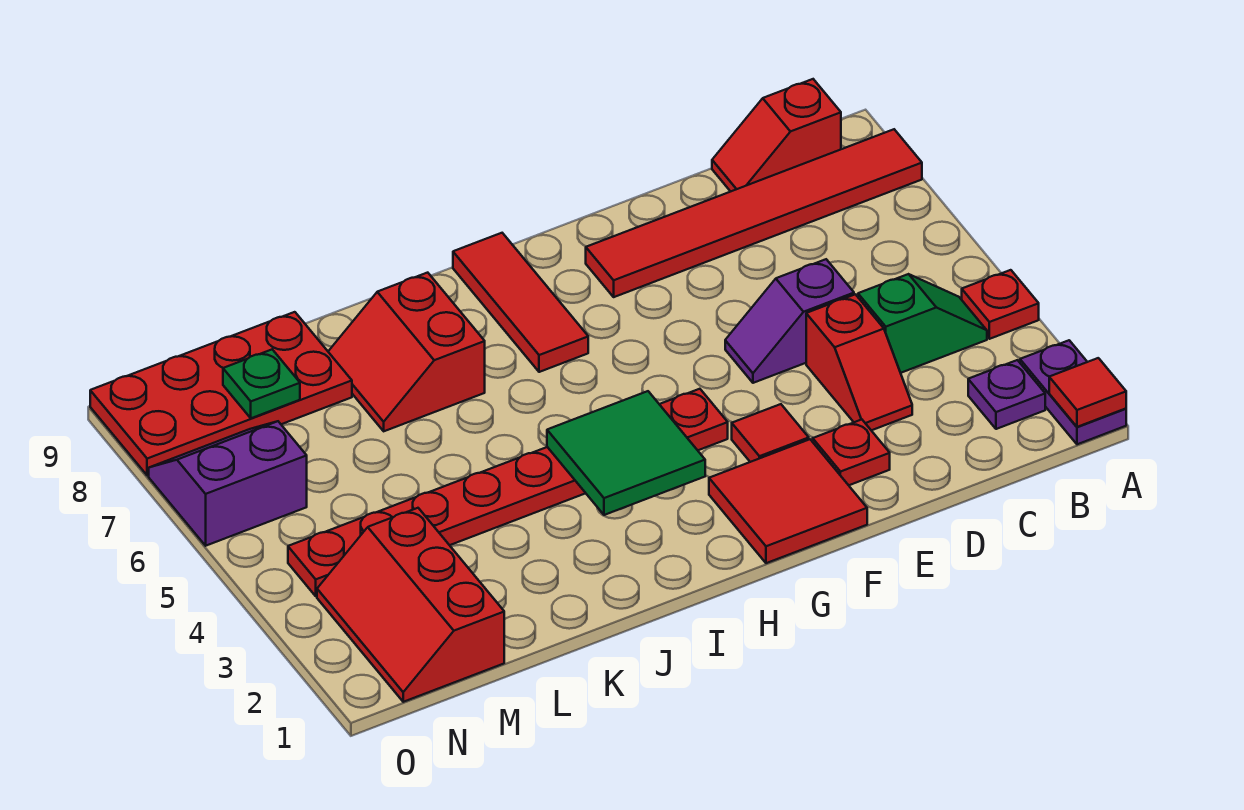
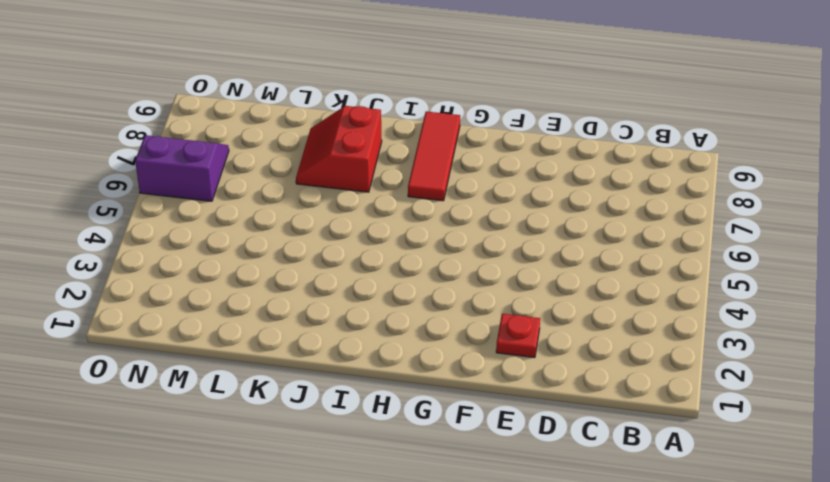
none -> purple plate A1:A2 level 1
none -> red plate A4 level 1
none -> red tile A8:F8 level 1

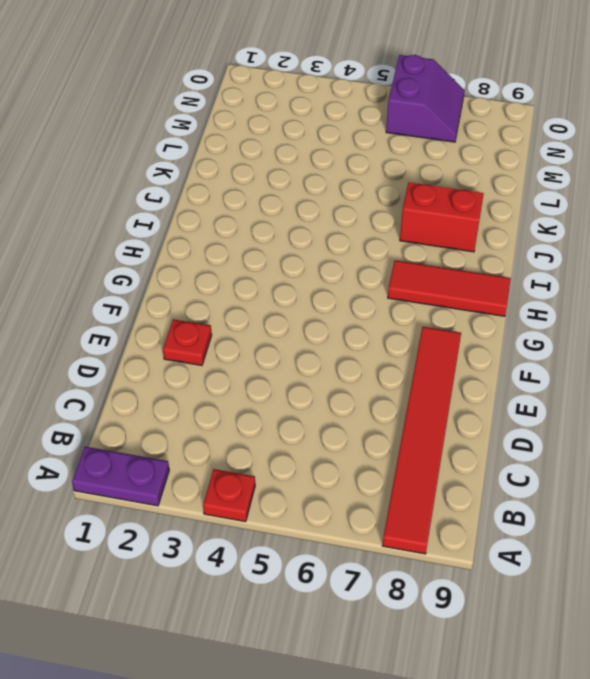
none -> purple plate B2 level 1
none -> green slope B4:C4 level 1 top C
none -> red slope B9:C9 level 1 top B

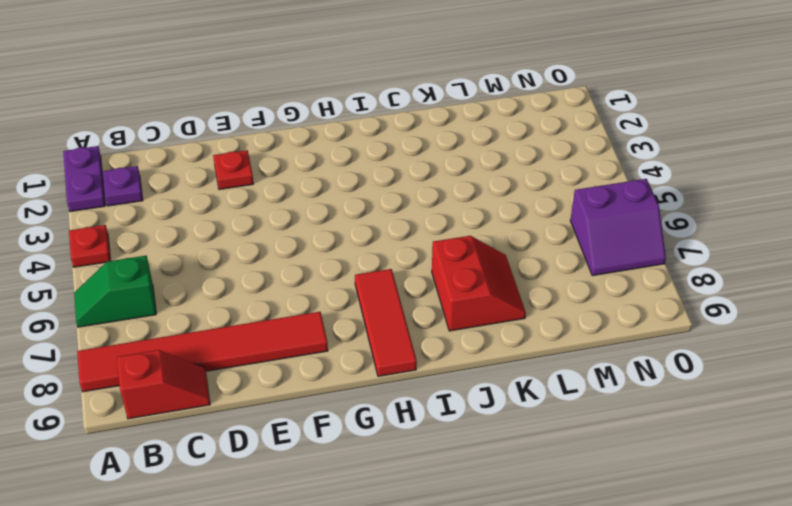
green slope A6:B6 level 1 top B -> green slope B4:C4 level 1 top C
none -> red slope D3:D4 level 1 top 4
none -> purple slope D5:E5 level 1 top D
none -> red tile F1:G2 level 1

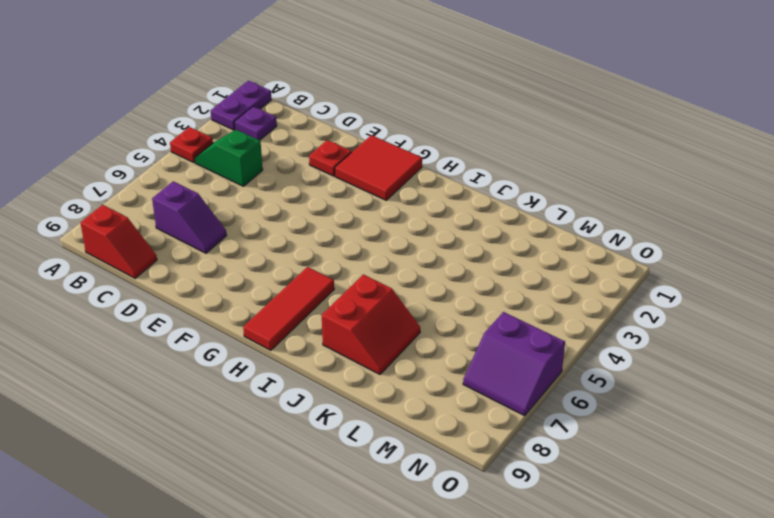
purple slope C7:D7 level 1 top C -> purple slope D5:E5 level 1 top D
none -> red tile A8:F8 level 1
none -> red slope D3:D4 level 1 top 4
none -> red tile F3 level 1

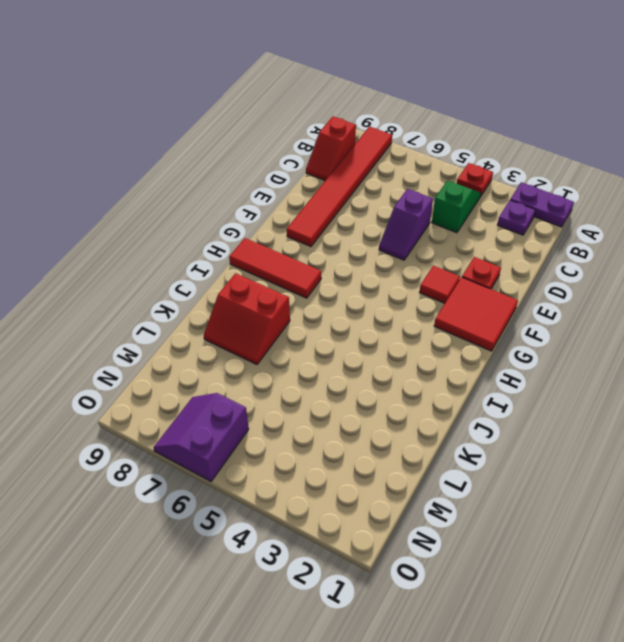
none -> red slope D3:D4 level 1 top 4
none -> red plate G4:N4 level 1
none -> red plate L8:O9 level 1

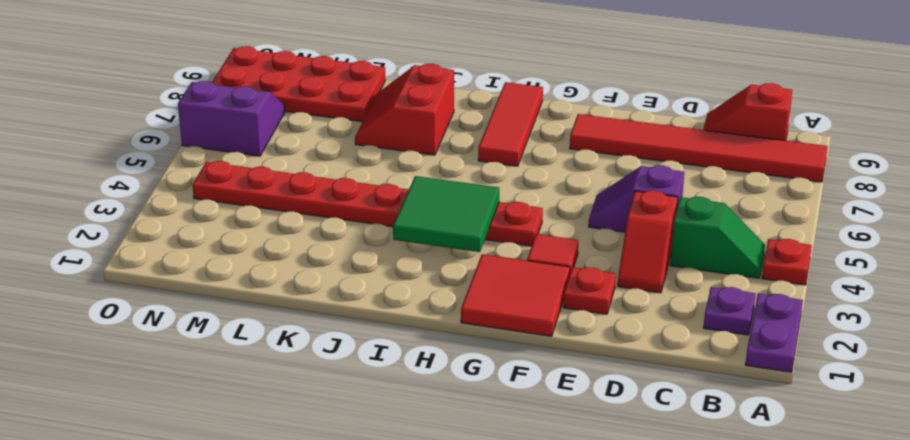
none -> red slope M1:N3 level 1 top M
none -> red tile A1 level 2
none -> green plate M8 level 2

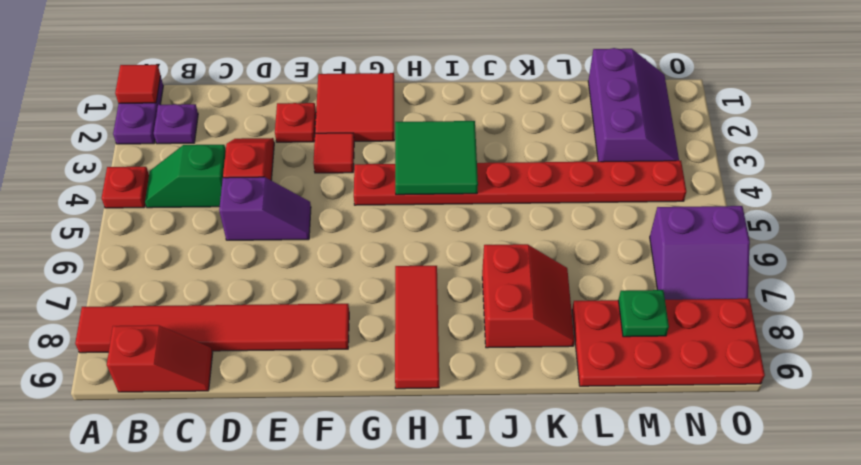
purple slope M1:N3 level 1 top M -> red slope M1:N3 level 1 top M

